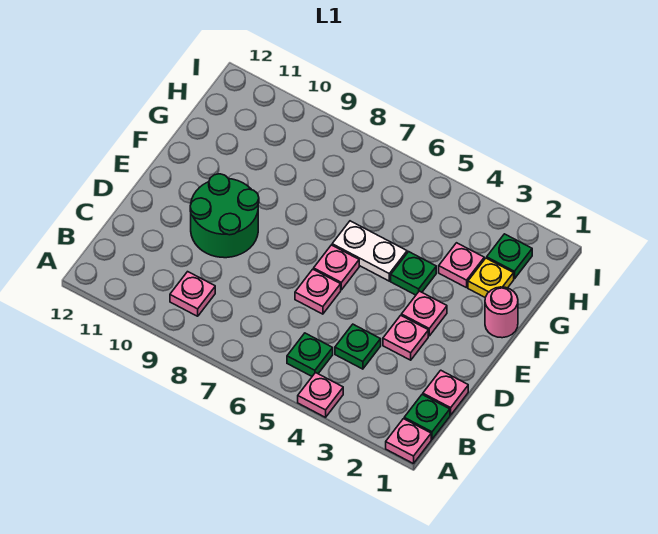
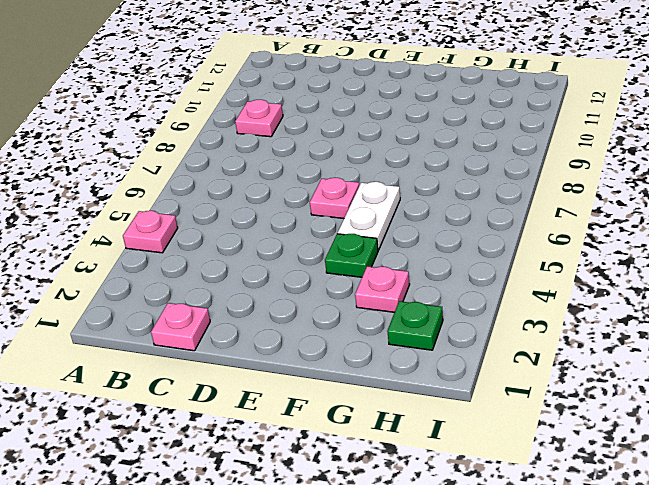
none -> pink plate A1 level 1
none -> green plate B1 level 1
none -> green plate B5 level 1

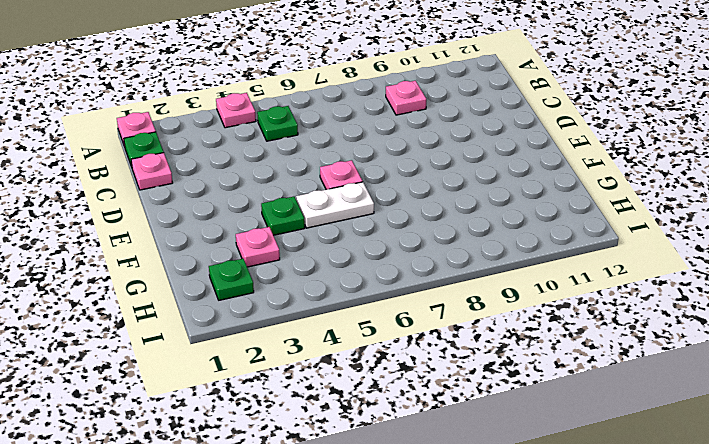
none -> green plate C4 level 1
none -> pink plate D3 level 1
none -> pink plate D6 level 1

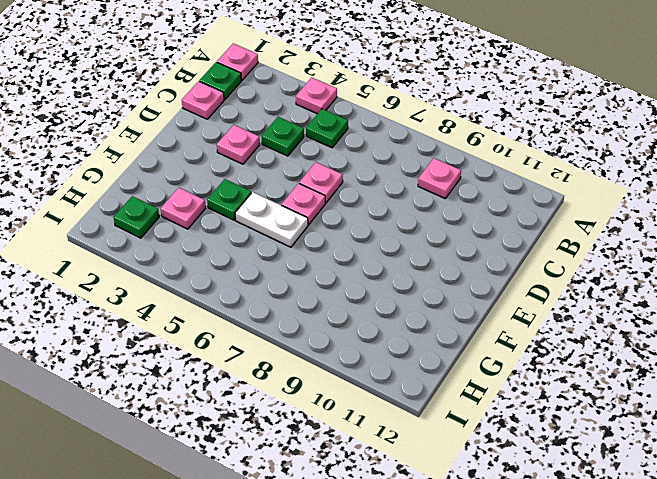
none -> green round brick D9:E10 level 1
none -> pink plate E3 level 1
none -> pink round brick F1 level 1

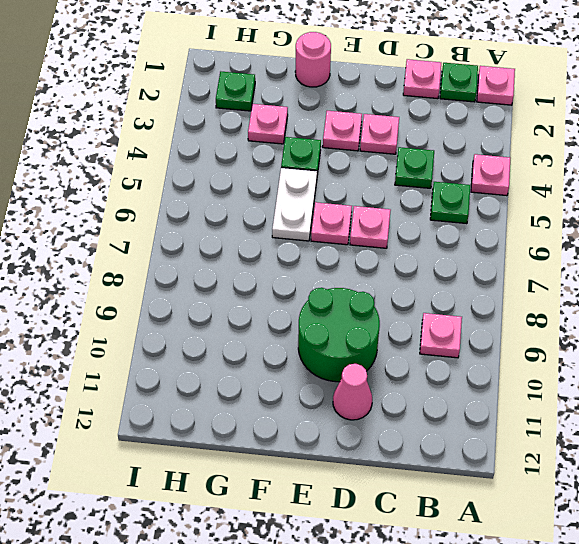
pink cone D11 level 1 -> none
none -> yellow plate G2 level 1

